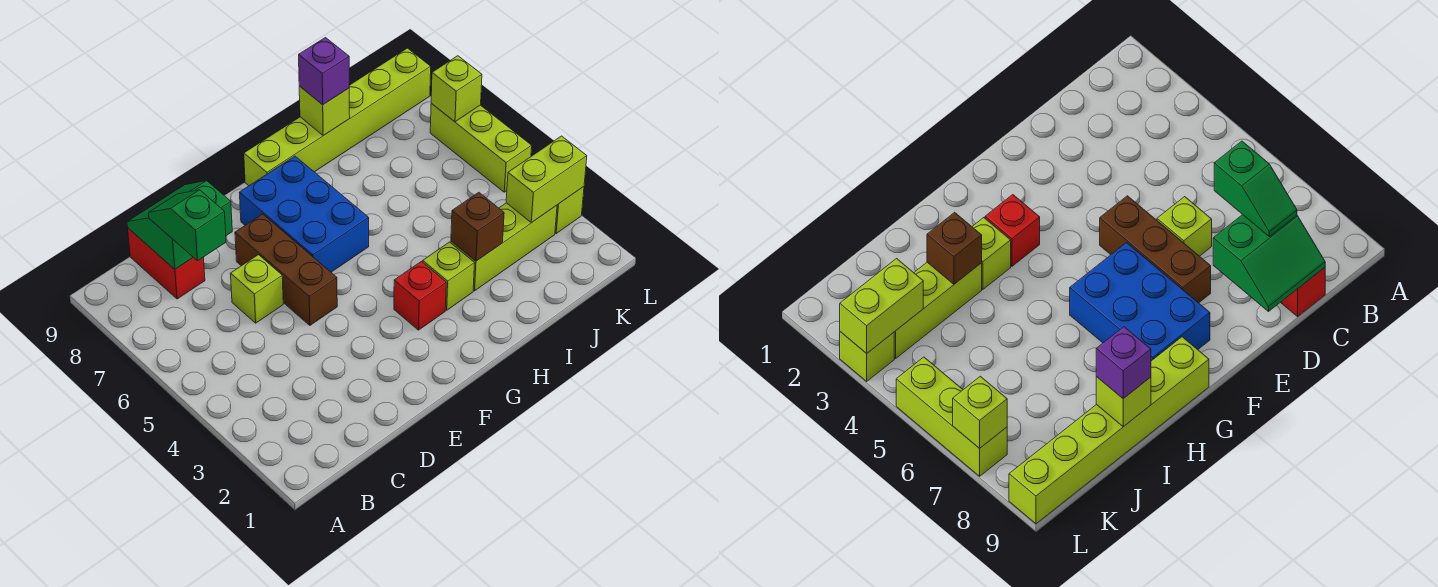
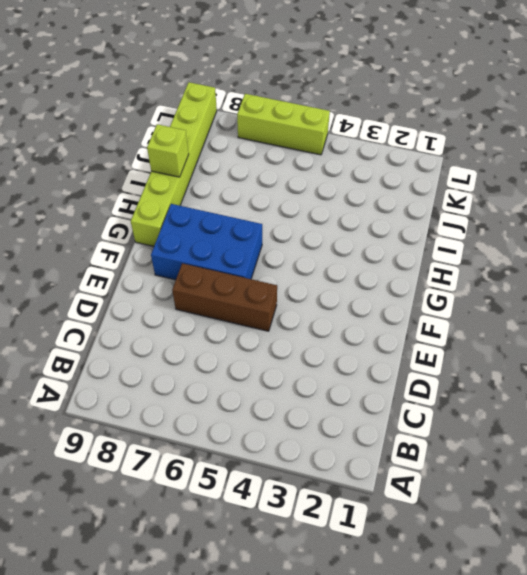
none -> red brick C8:C9 level 1
none -> lime brick D6 level 1
none -> red brick G3 level 1

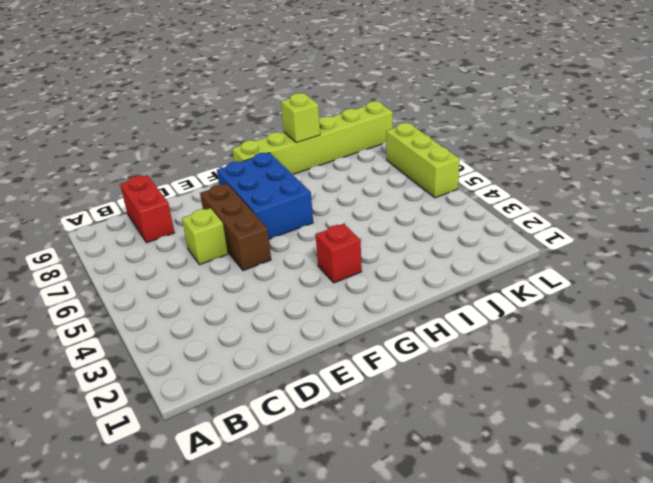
none -> lime brick H3 level 1
none -> lime brick I3:K3 level 1
none -> lime brick L3 level 1

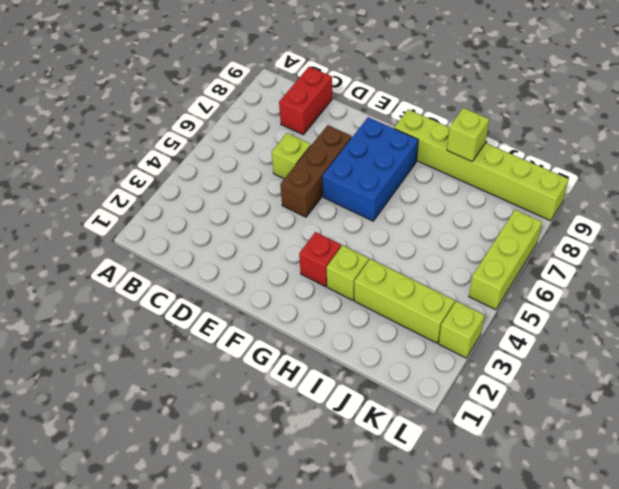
none -> green slope C8:D9 level 2 top 8
none -> brown brick I3 level 2
none -> lime brick K3:L3 level 2

